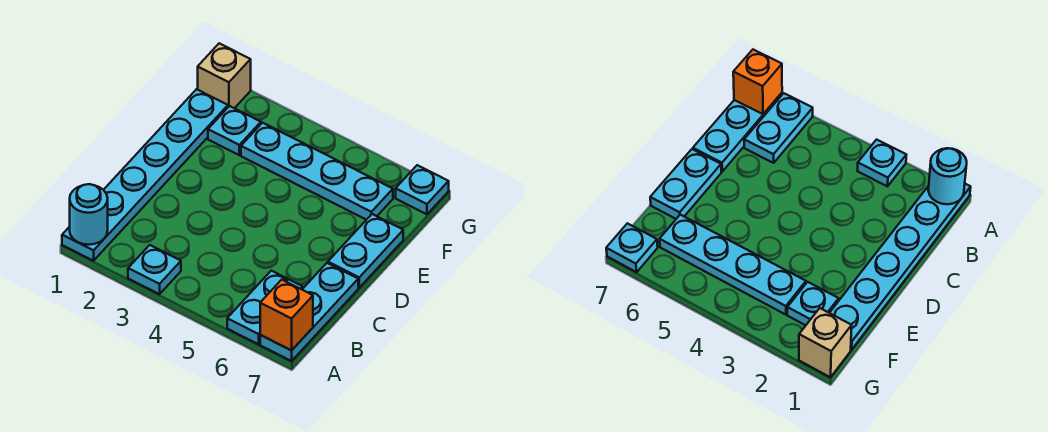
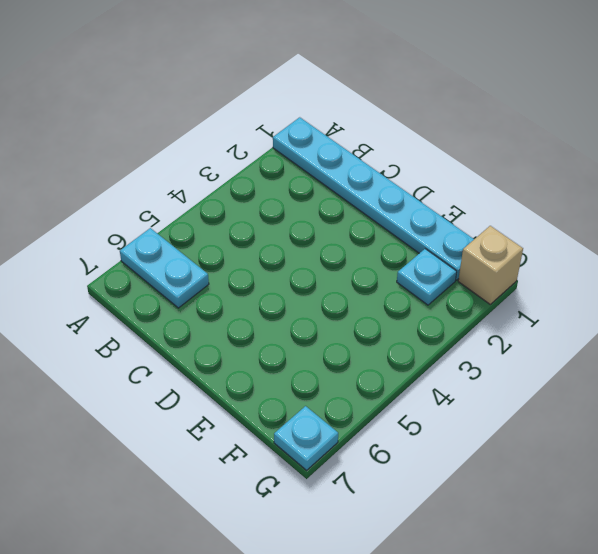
none -> cyan plate A3 level 1
none -> cyan plate A7:C7 level 1

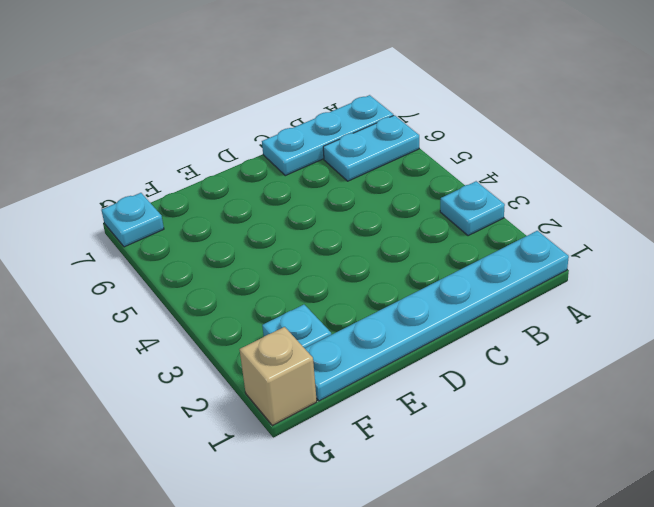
none -> cyan plate D7:E7 level 1
none -> cyan plate F3:F6 level 1

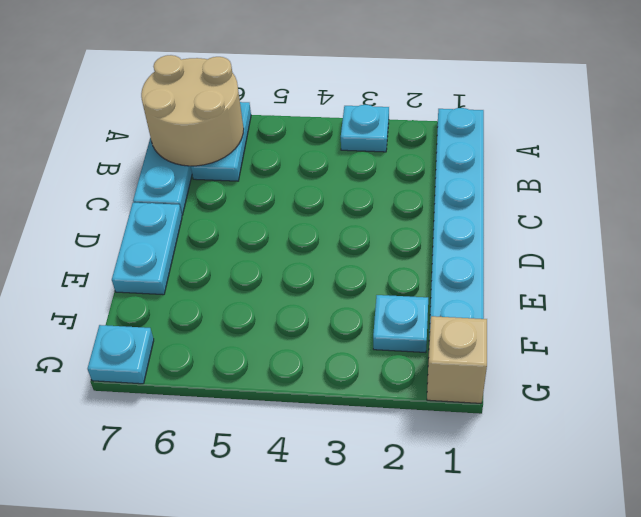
tan round brick A6:B7 level 2 -> orange brick A7 level 2
none -> cyan plate F3:F6 level 1
none -> cyan round brick A1 level 2

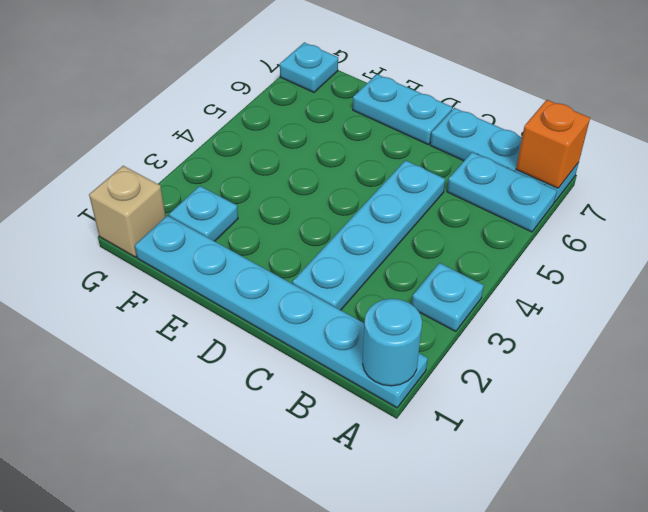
cyan plate C2:C5 level 1 -> cyan plate F3:F6 level 1

